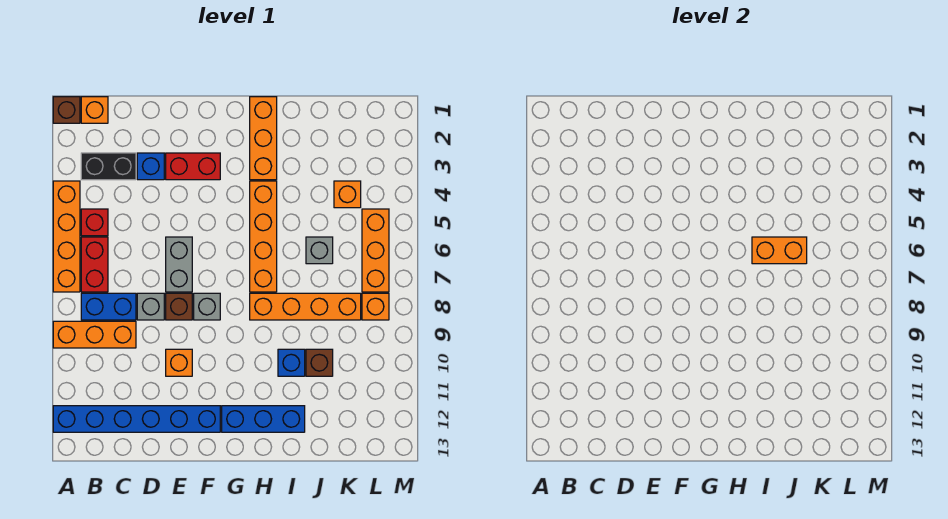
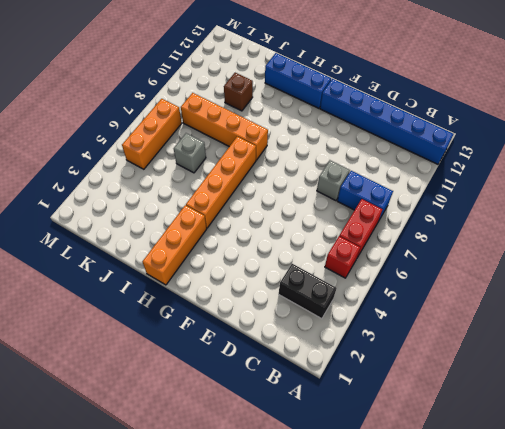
none -> brown brick A1 level 1
none -> orange brick A4:A7 level 1
none -> orange brick A9:C9 level 1

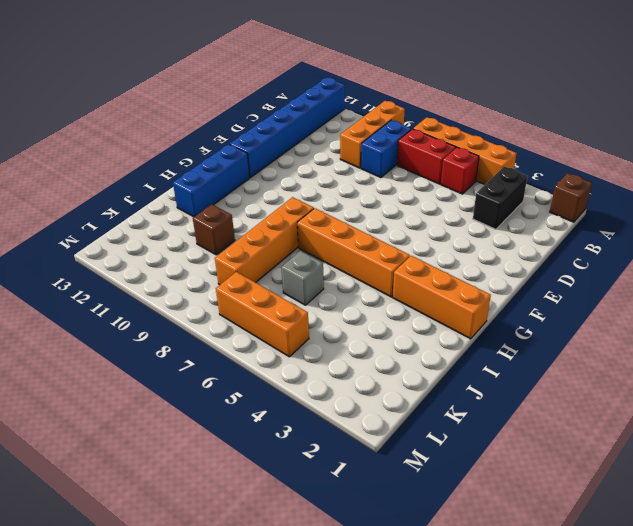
none -> orange brick B1 level 1
none -> blue brick D3 level 1
none -> grey brick D8 level 1

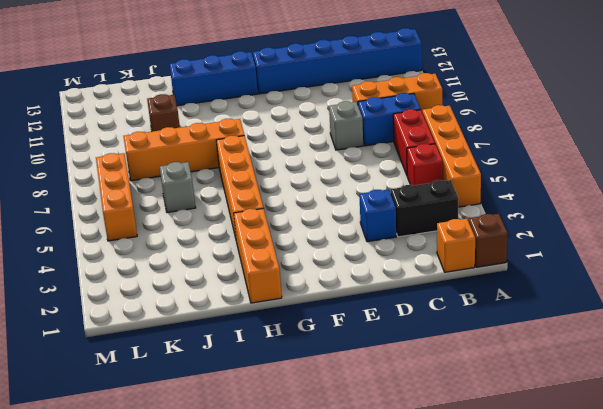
none -> red brick E3:F3 level 1
none -> grey brick E6:E7 level 1
none -> brown brick E8 level 1

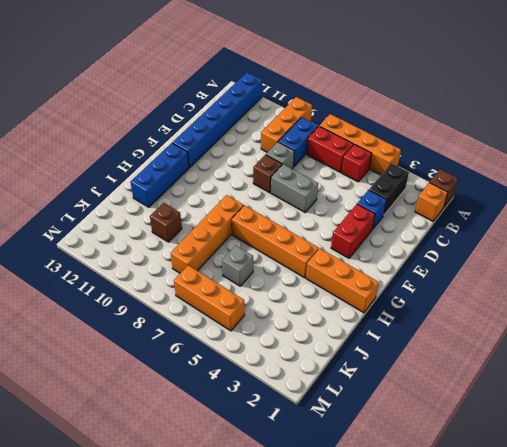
none -> orange brick E10 level 1
none -> grey brick F8 level 1
none -> blue brick I10 level 1

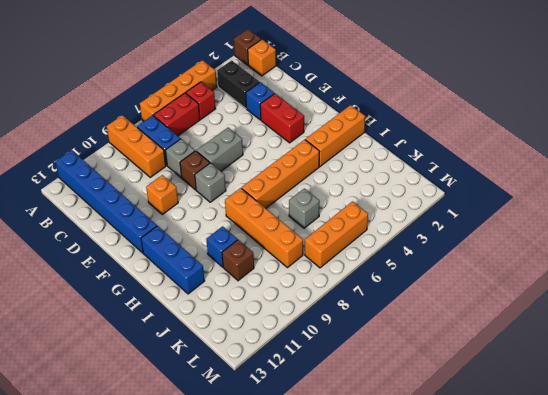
none -> orange brick K4 level 1
none -> orange brick L8 level 1
none -> orange brick I6:J6 level 2

